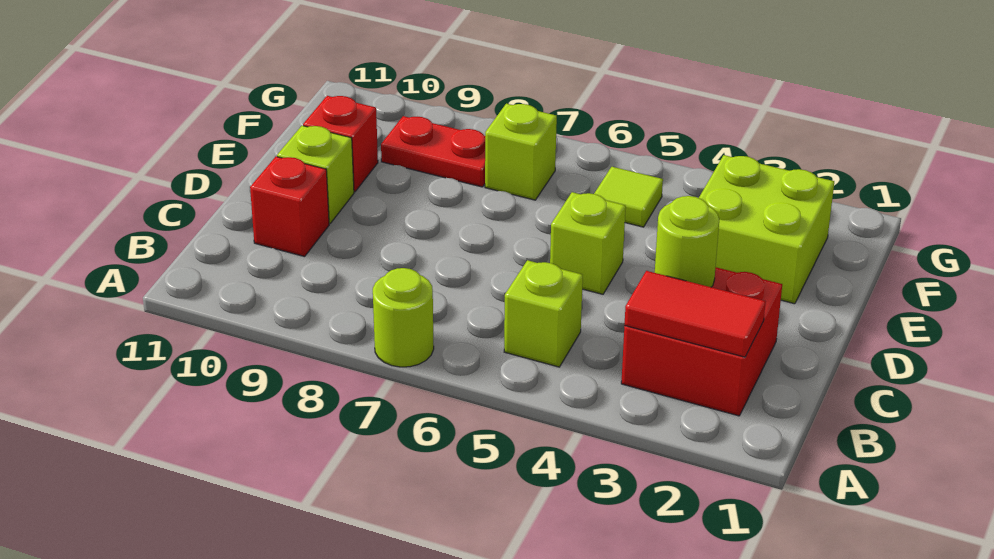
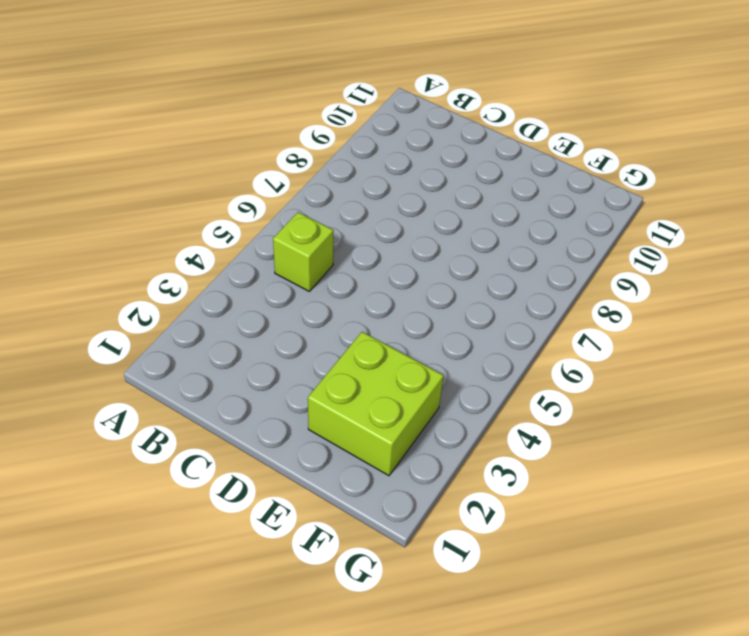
none -> lime round brick A7 level 1
none -> red brick B2:C3 level 1
none -> red brick C10 level 1

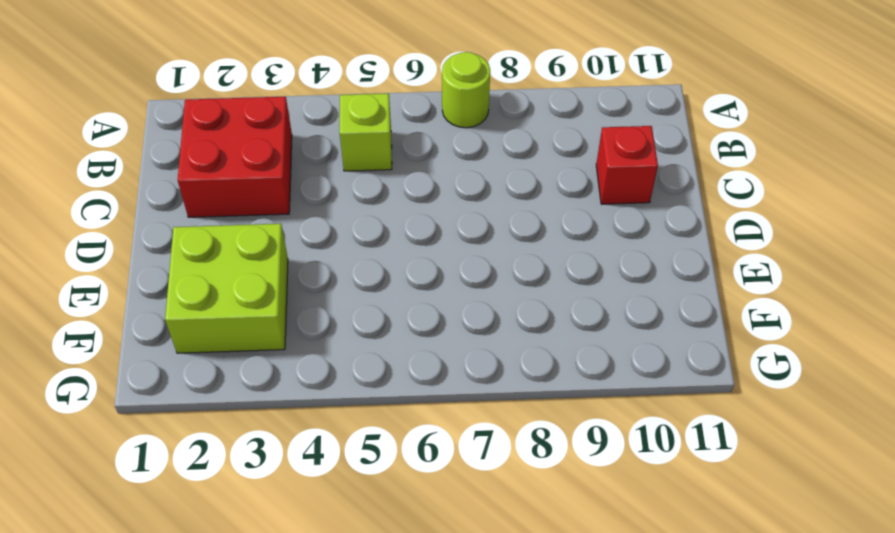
none -> lime brick D5 level 1
none -> lime brick D10 level 1
none -> red brick E10 level 1

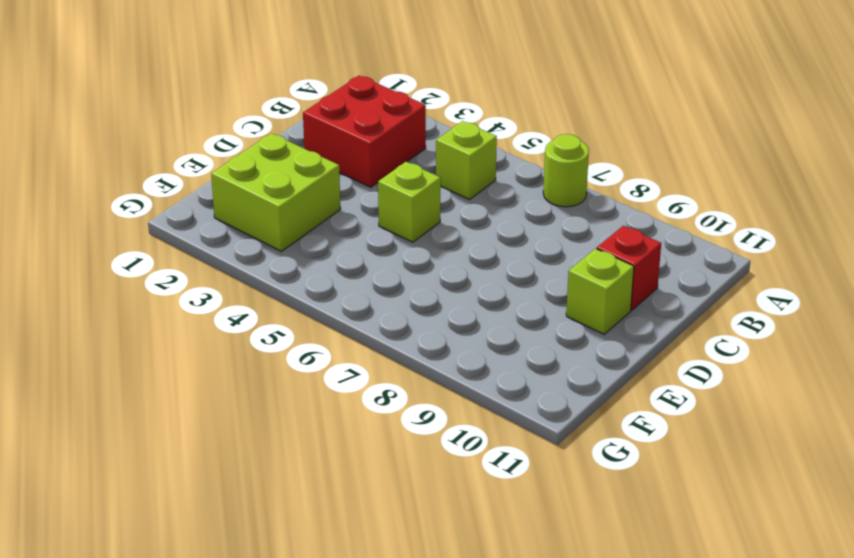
none -> red brick E10 level 1
none -> lime tile F5 level 1
none -> lime brick F7 level 1

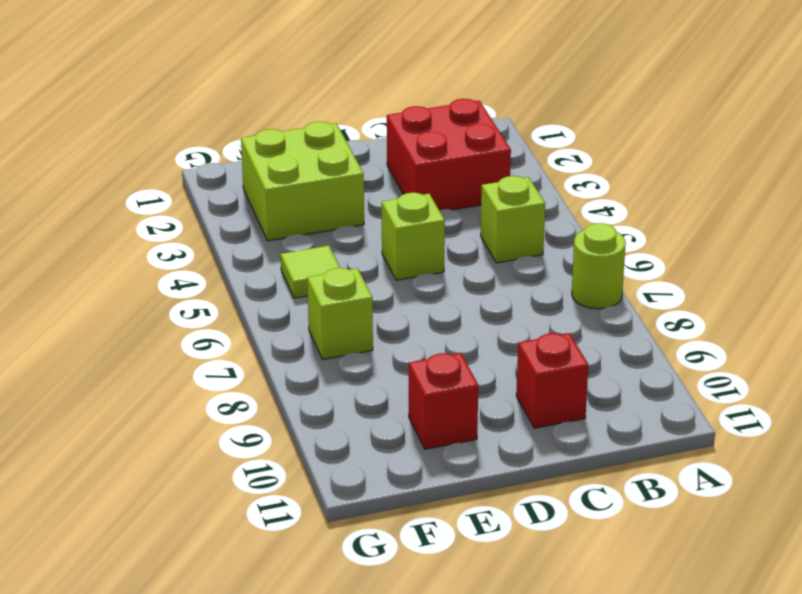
none -> lime brick D10 level 1
none -> red plate F8:F9 level 1
none -> red tile B2:B3 level 2

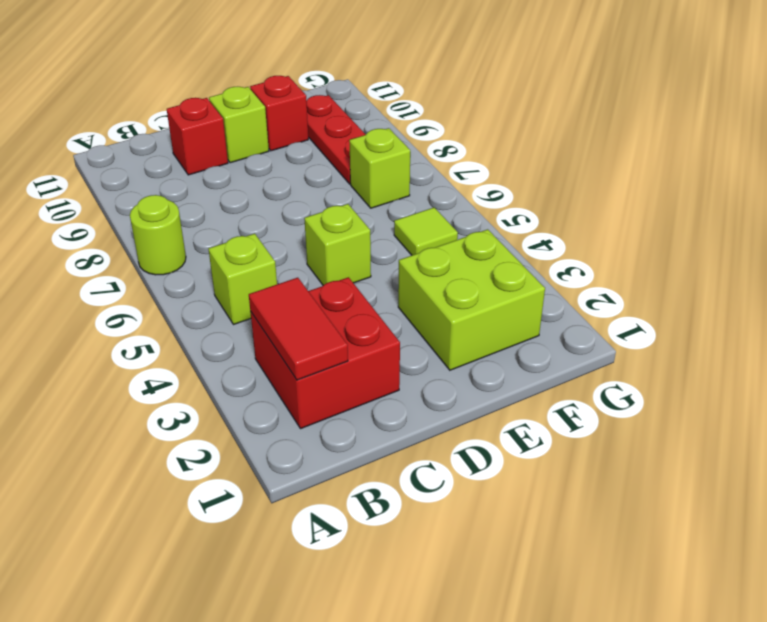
red plate F8:F10 level 1 -> red plate F8:F9 level 1
none -> lime round brick C3 level 2

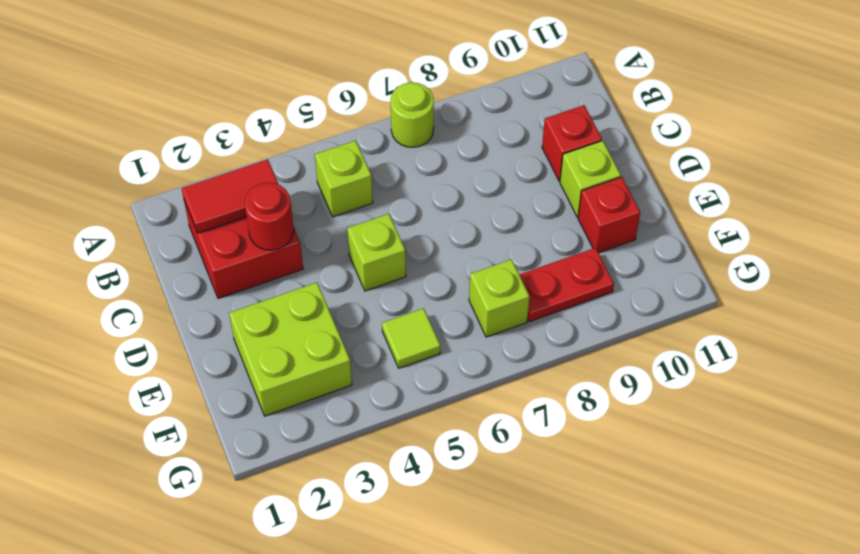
red round brick C3 level 2 -> lime round brick C3 level 2

